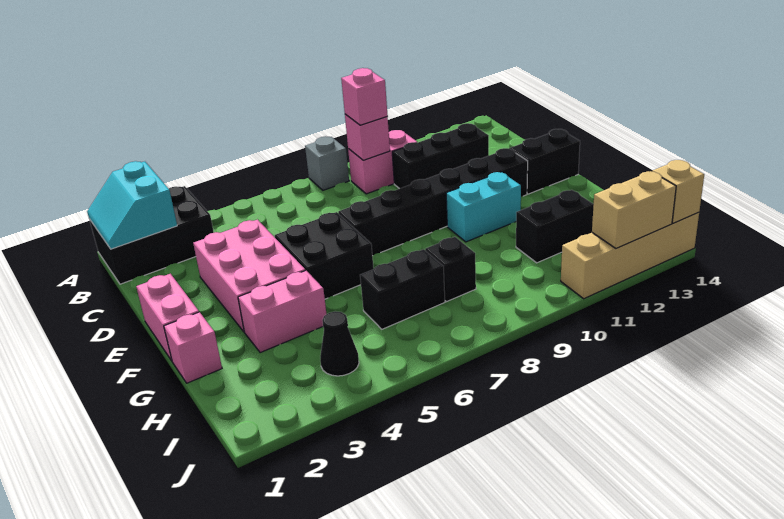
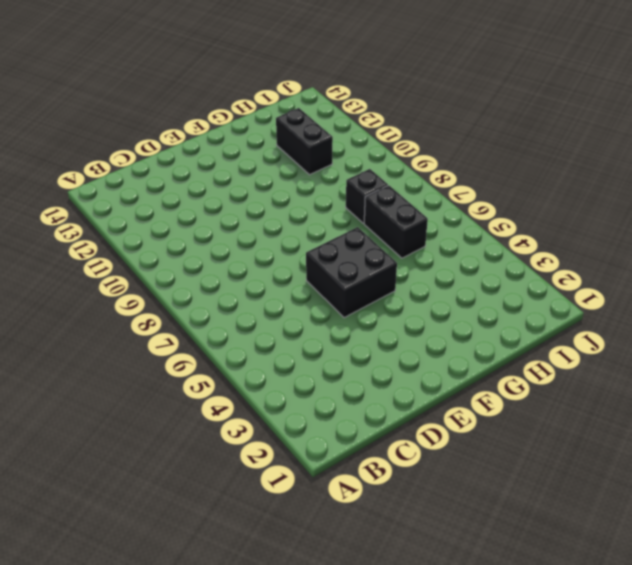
none -> black brick A1:B3 level 1
none -> grey brick A8 level 1
none -> pink brick B9:B10 level 1

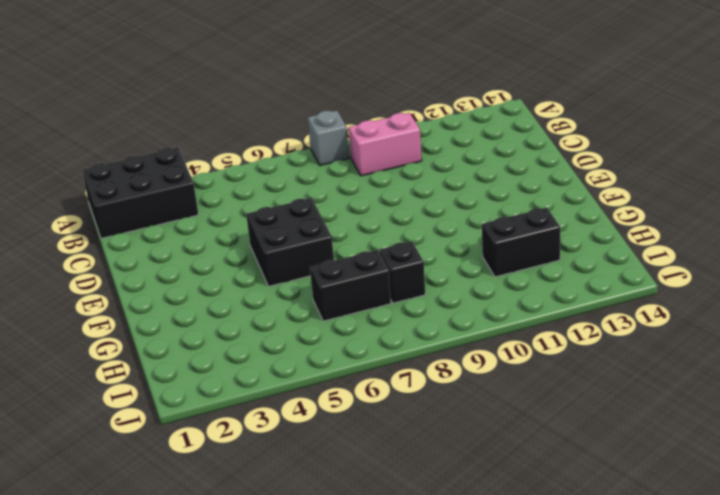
none -> black brick C10:C12 level 1
none -> pink brick D3:F4 level 1
none -> pink brick E1:F1 level 1

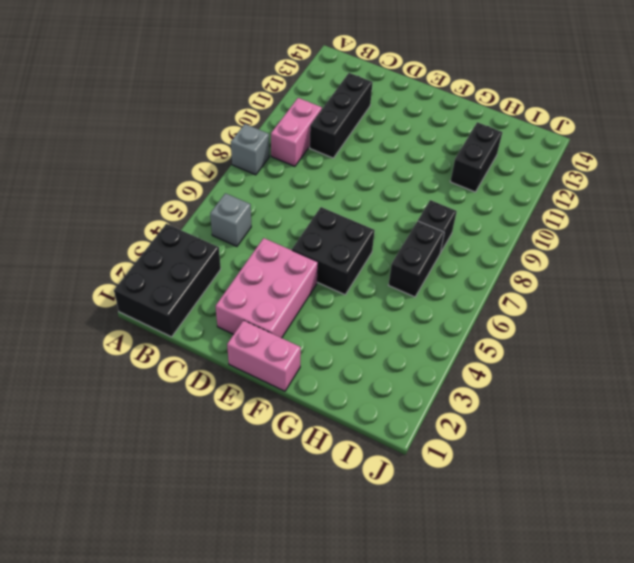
grey brick B5 level 1 -> none
pink brick D2:E4 level 1 -> pink brick D3:F4 level 1
none -> black brick E7:E12 level 1
none -> black brick E13:E14 level 1
none -> cyan brick F10:F11 level 1

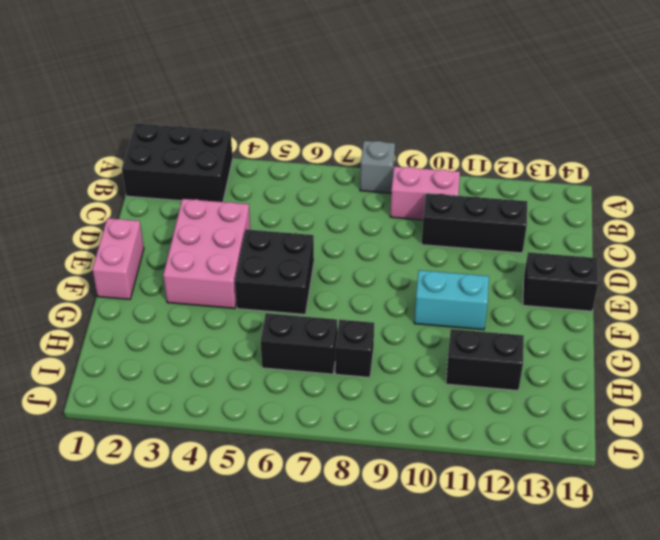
none -> black brick E7:E12 level 1
none -> pink brick G1 level 1
none -> pink brick G3:G4 level 1

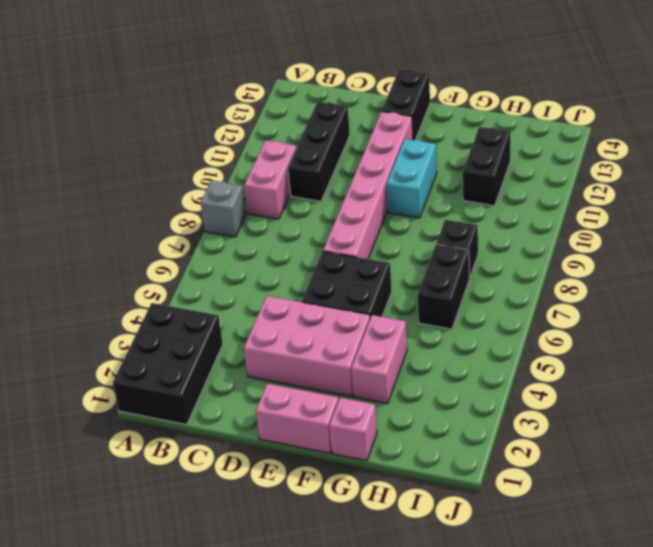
pink brick E7:E12 level 1 -> black brick E7:E12 level 1
none -> black cone I4 level 1
none -> tan brick J11:J14 level 1
none -> cyan slope A1:B2 level 2 top 2

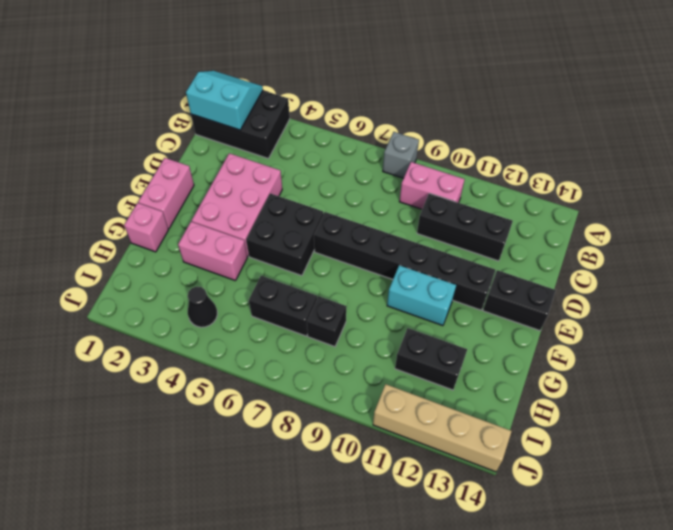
cyan slope A1:B2 level 2 top B -> cyan slope A1:B2 level 2 top 2
none -> pink brick B9 level 2
none -> tan brick J12:J13 level 2
none -> tan brick J14 level 2

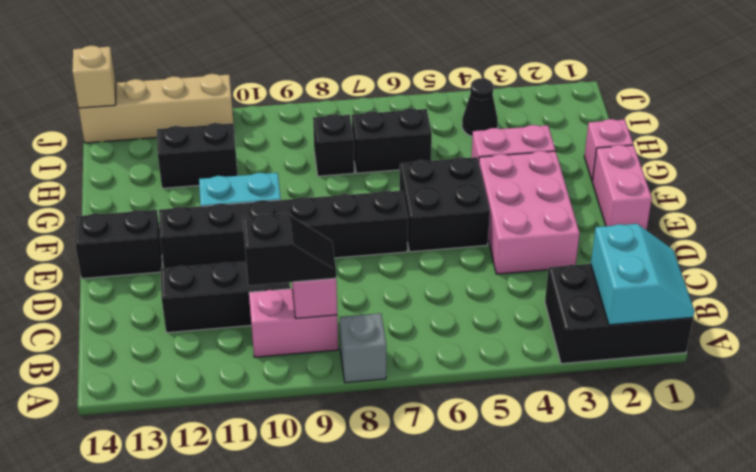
black slope B9:B10 level 3 top 10 -> pink brick B9 level 3
none -> tan brick J12:J13 level 2

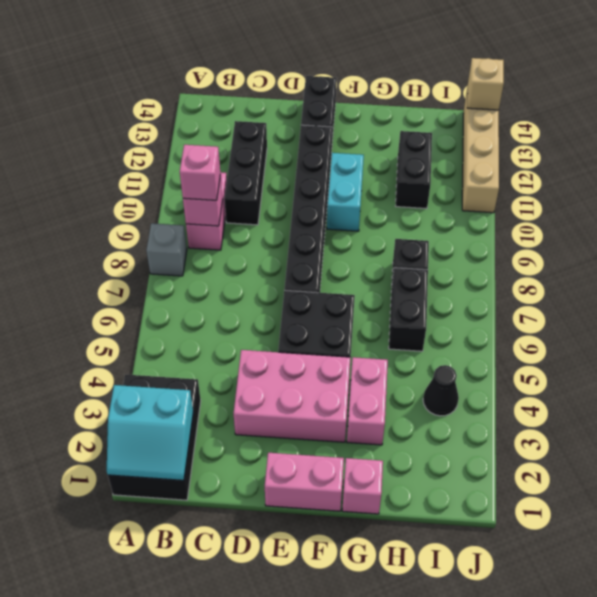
none -> tan brick J12:J13 level 2

